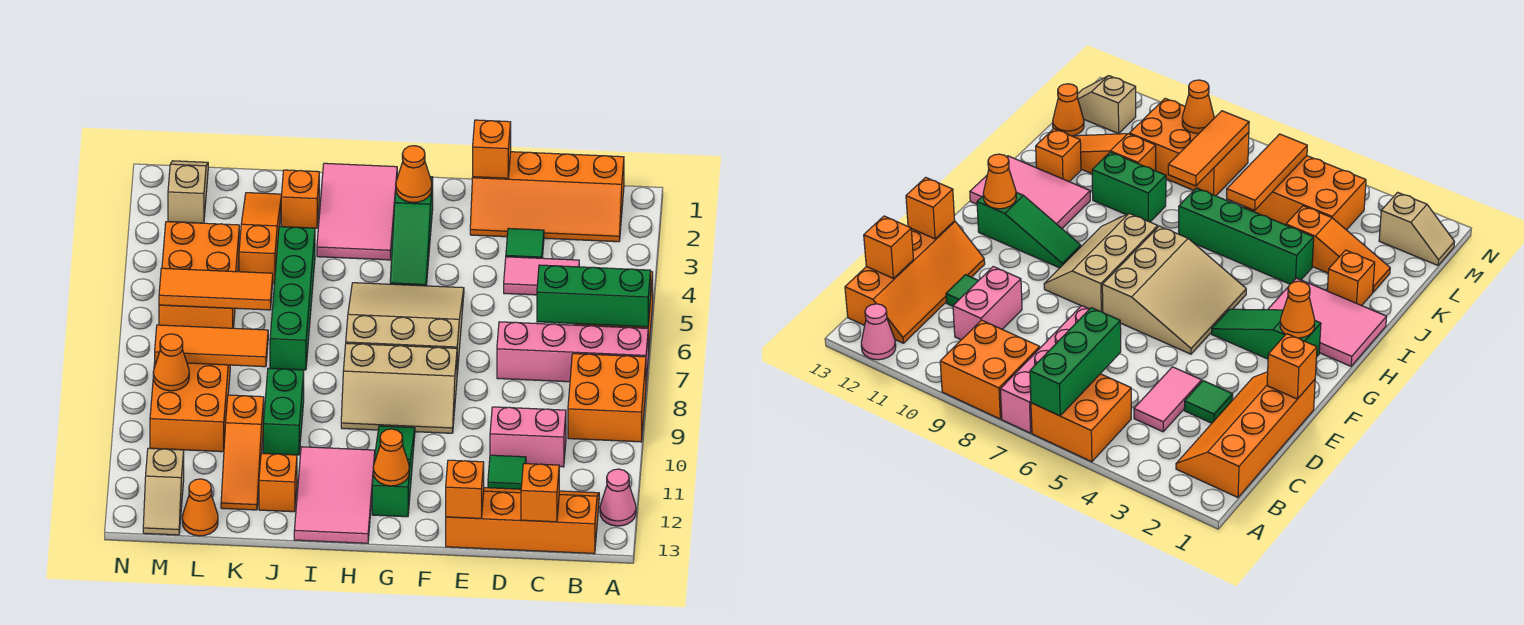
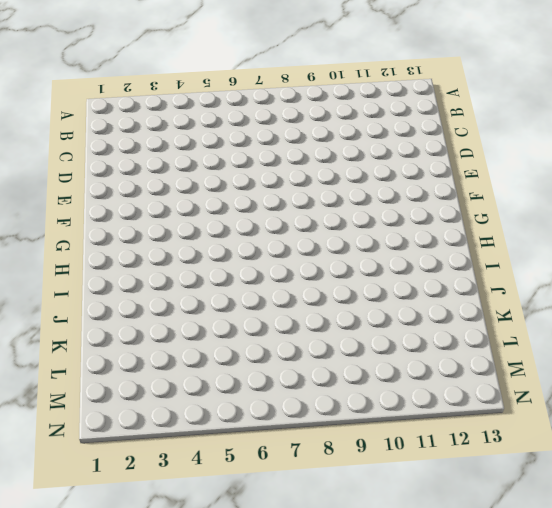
none -> orange brick A5:B6 level 1
none -> pink brick A7:D7 level 1
none -> orange brick A8:B9 level 1
none -> pink cone A12 level 1

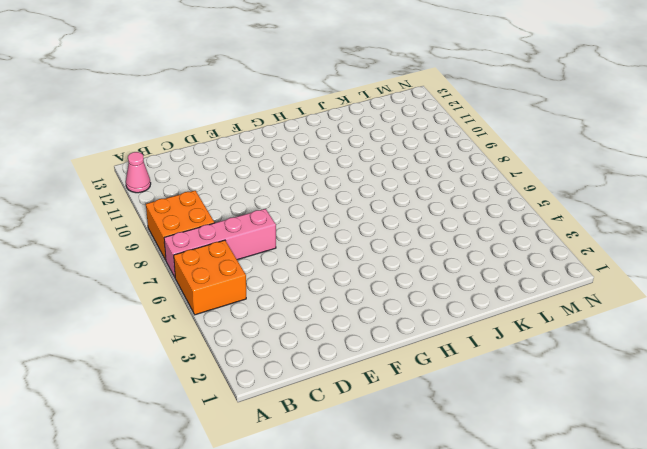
none -> orange slope B1:E2 level 1 top 1
none -> orange slope B12:E13 level 1 top 13
none -> pink tile C4:D4 level 1
none -> pink brick C10:D10 level 1

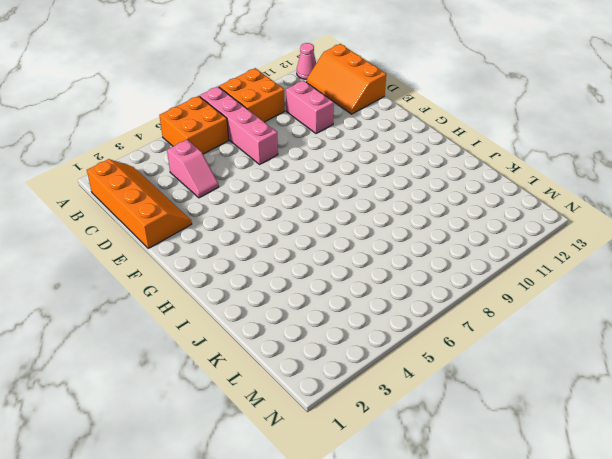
orange slope B12:D13 level 1 top 13 -> orange slope B12:E13 level 1 top 13
pink slope C4:D4 level 1 top C -> pink tile C4:D4 level 1
none -> green tile D3 level 1
none -> green tile D11 level 1
none -> tan slope F5:H7 level 1 top 7
none -> tan slope F8:H9 level 1 top 8

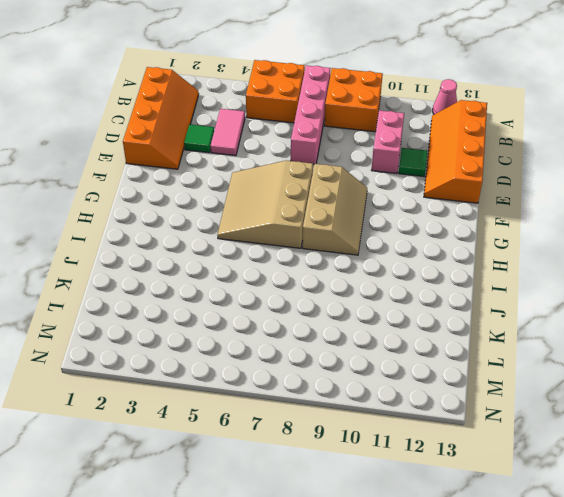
none -> green slope G2:G4 level 1 top 2
none -> green slope G10:G12 level 1 top 12
none -> pink tile H1:I3 level 1
none -> pink tile H11:I13 level 1

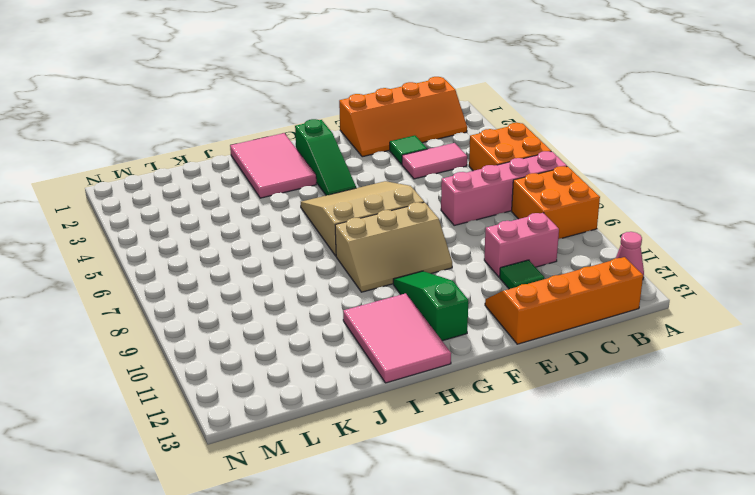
none -> orange brick J2 level 1
none -> green brick J4:J7 level 1
none -> green brick J9:J10 level 1
none -> orange brick J12 level 1

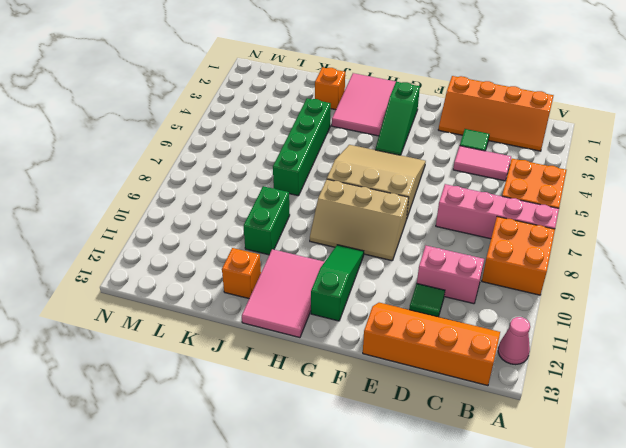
none -> orange slope K2:K4 level 1 top 4
none -> orange slope K10:K12 level 1 top 10
none -> orange brick L4:M6 level 1
none -> orange brick L8:M10 level 1

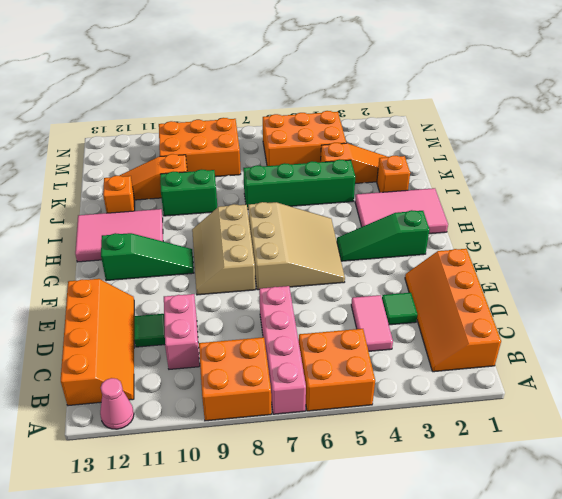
none -> orange cone L13 level 1
none -> tan slope M1:M2 level 1 top 2
none -> tan slope M12:M13 level 1 top 12
none -> green brick A6:C6 level 2

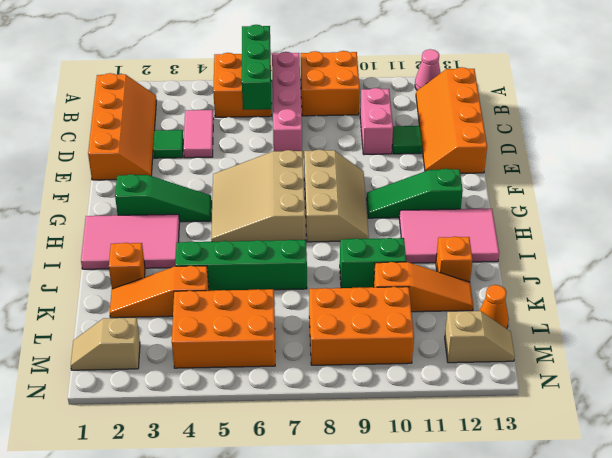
none -> orange brick C13 level 2
none -> orange brick E1 level 2
none -> orange brick E13 level 2
none -> orange cone G2 level 2

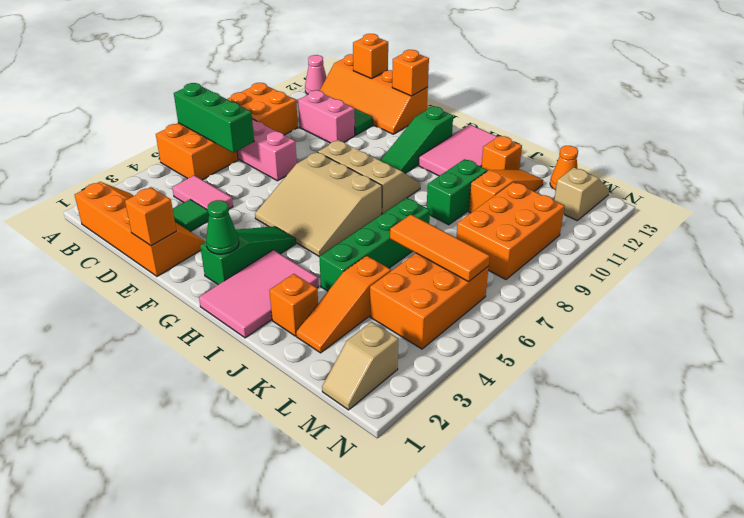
green cone G2 level 2 -> orange cone G2 level 2
none -> orange cone G12 level 2
none -> orange tile K8:M8 level 2
none -> orange cone M9 level 2

